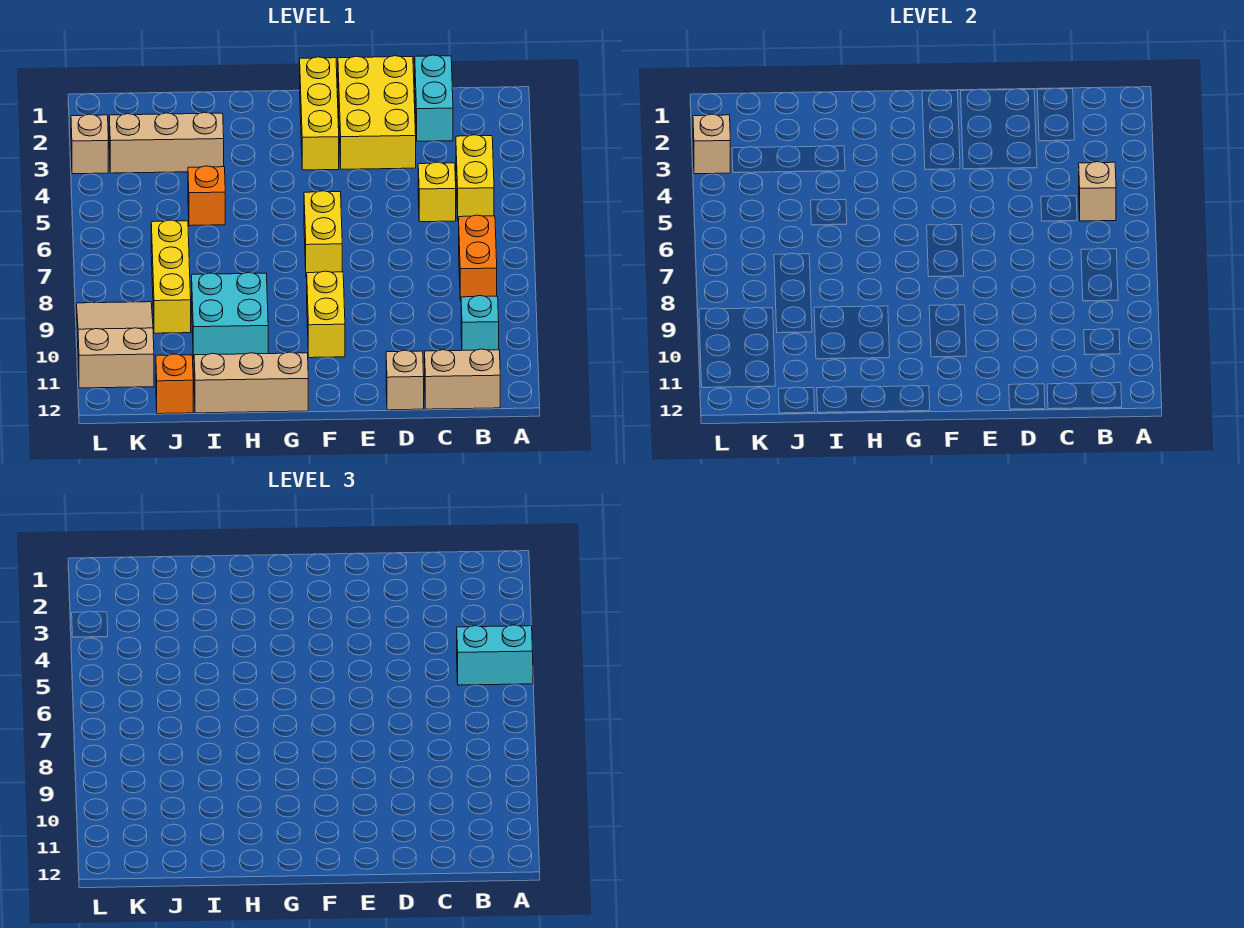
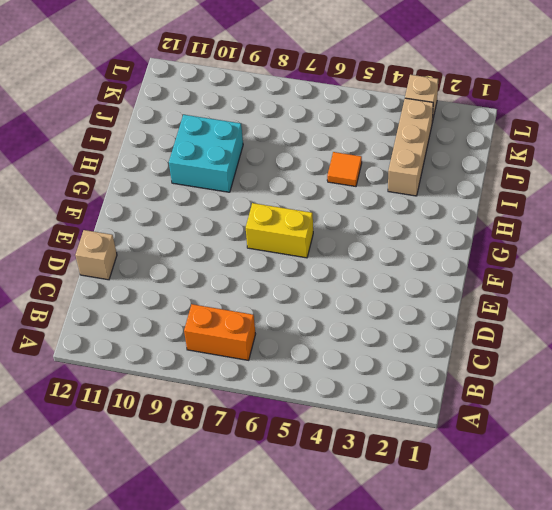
orange tile I5 level 1 -> orange brick I5 level 1
none -> yellow brick B4:B5 level 1
none -> cyan brick B10 level 1
none -> tan brick B12:C12 level 1

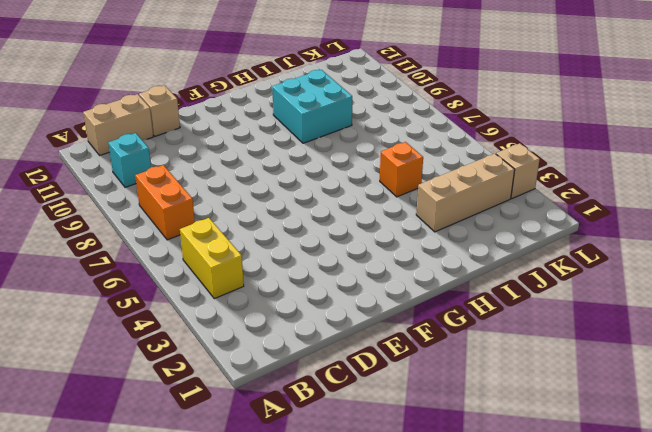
none -> cyan brick C1:C2 level 1
none -> yellow brick C5 level 1
none -> yellow brick D1:E3 level 1

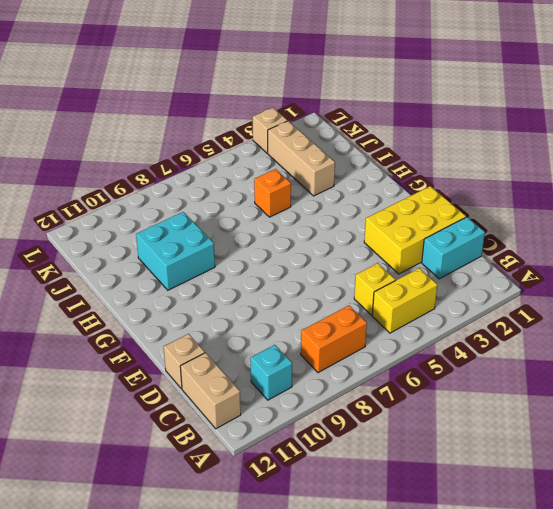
none -> yellow brick F1:F3 level 1
none -> yellow brick F6:F7 level 1
none -> yellow brick F9:F10 level 1

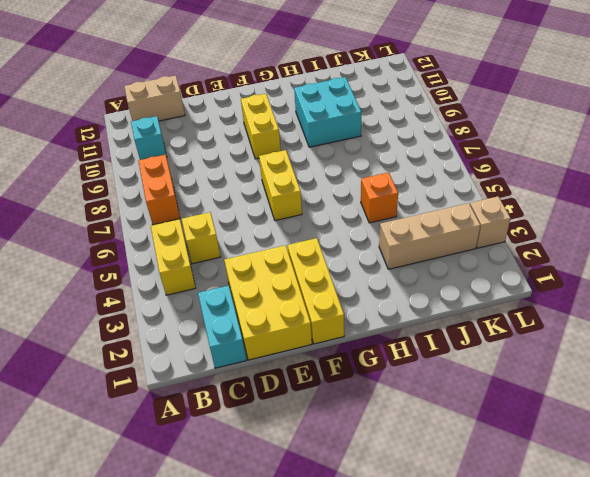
none -> tan brick D12 level 1
none -> tan brick G12:I12 level 1
none -> yellow brick J7:J9 level 1

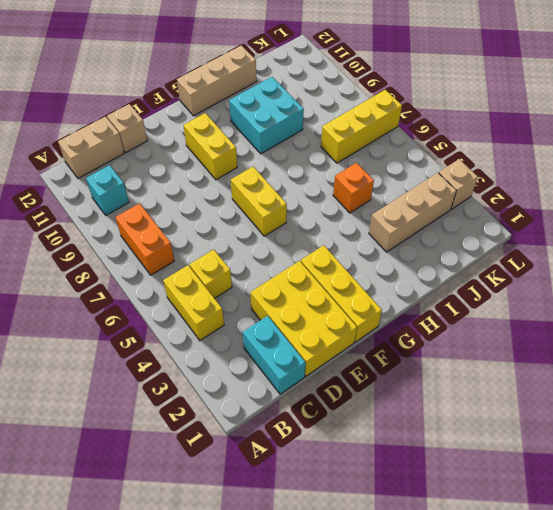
yellow brick J7:L7 level 1 -> yellow brick J7:J9 level 1
none -> orange brick J12 level 1
none -> tan slope K9:L11 level 1 top 11
none -> tan brick B5 level 2

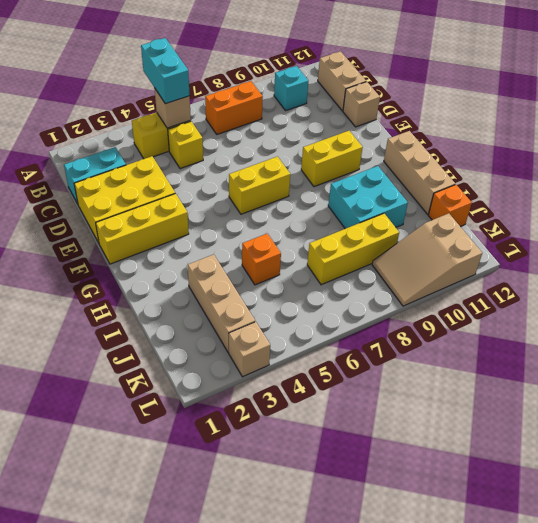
none -> tan brick L3 level 2

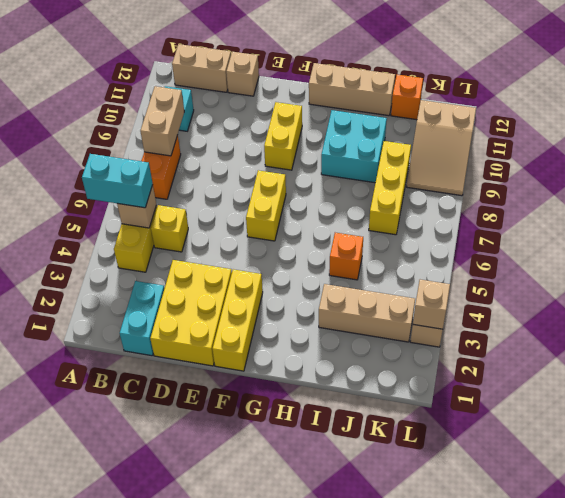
tan brick B8:B9 level 2 -> none

